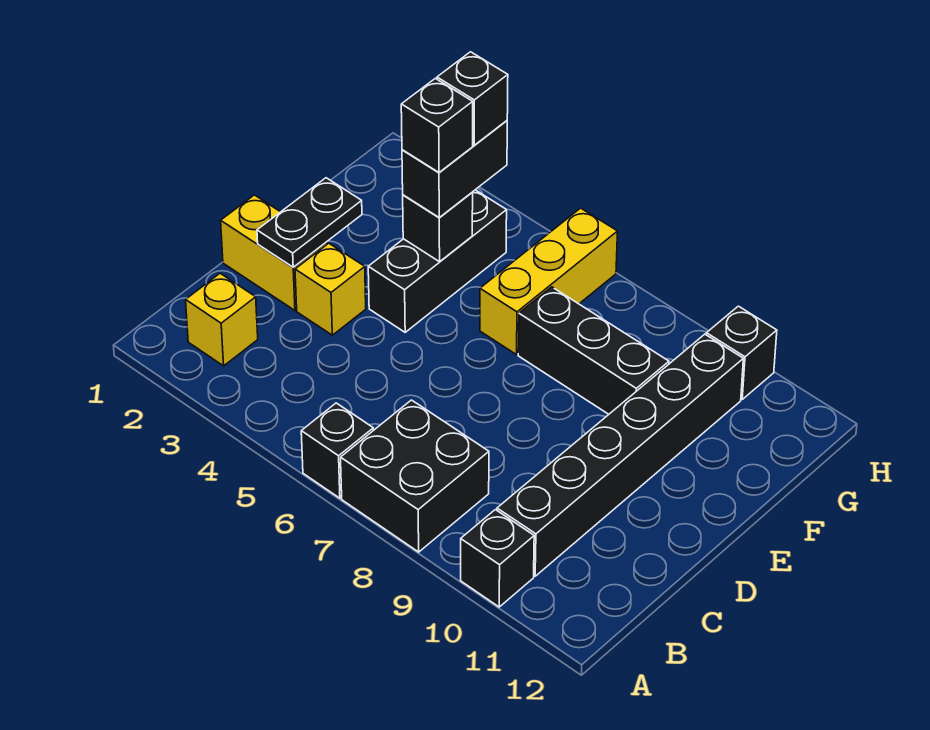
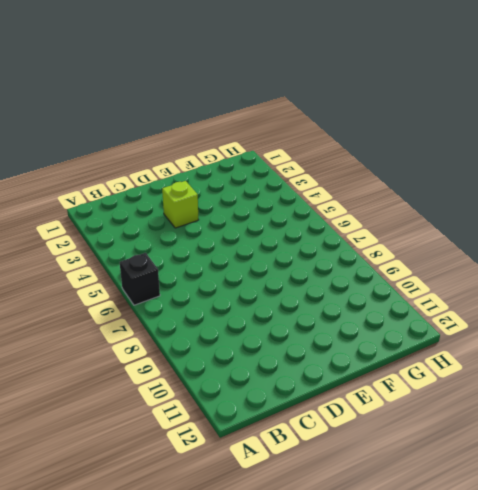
lime brick D3 level 1 -> yellow brick D3 level 1
none -> black brick A7:B8 level 1
none -> black brick A10 level 1
none -> yellow brick B2 level 1

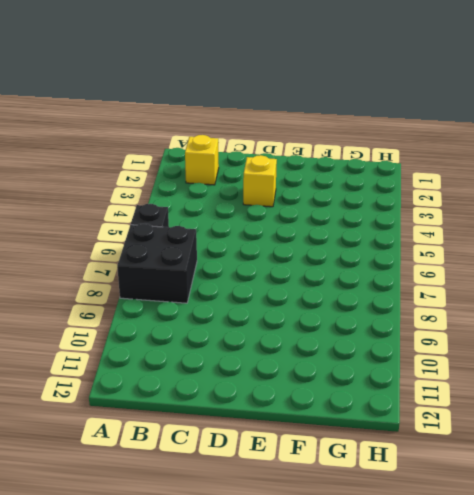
none -> black brick A10 level 1
none -> black brick B10:G10 level 1
none -> yellow brick D1:D2 level 1

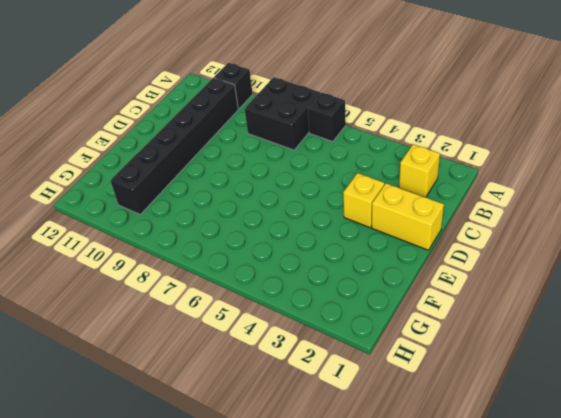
none -> black brick E4:G4 level 1
none -> yellow brick F6:H6 level 1
none -> black brick F7:F9 level 1

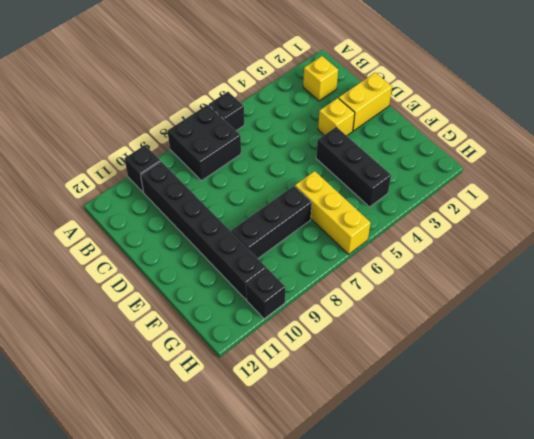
none -> black plate D2:E2 level 2
none -> black brick F4 level 2
none -> black brick F4:G4 level 3

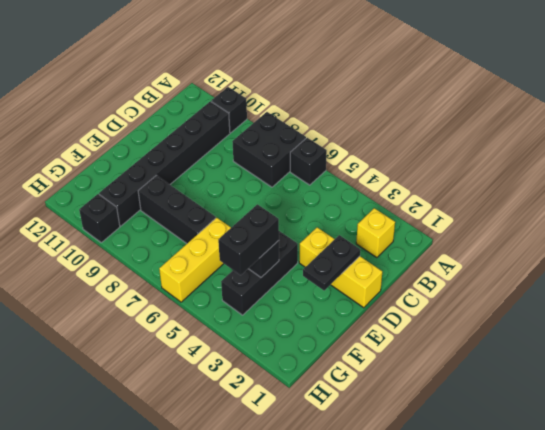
none -> black brick F4 level 4
none -> black brick G4 level 4

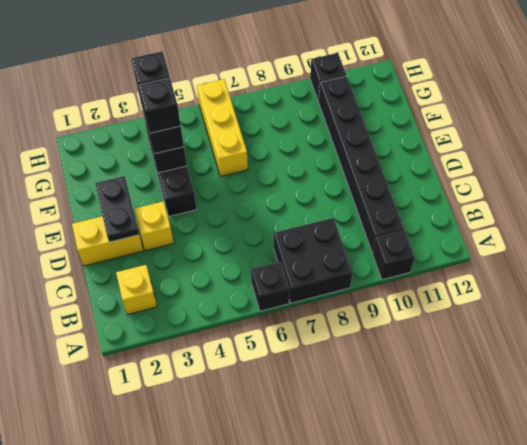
none -> black brick F7:F9 level 1

